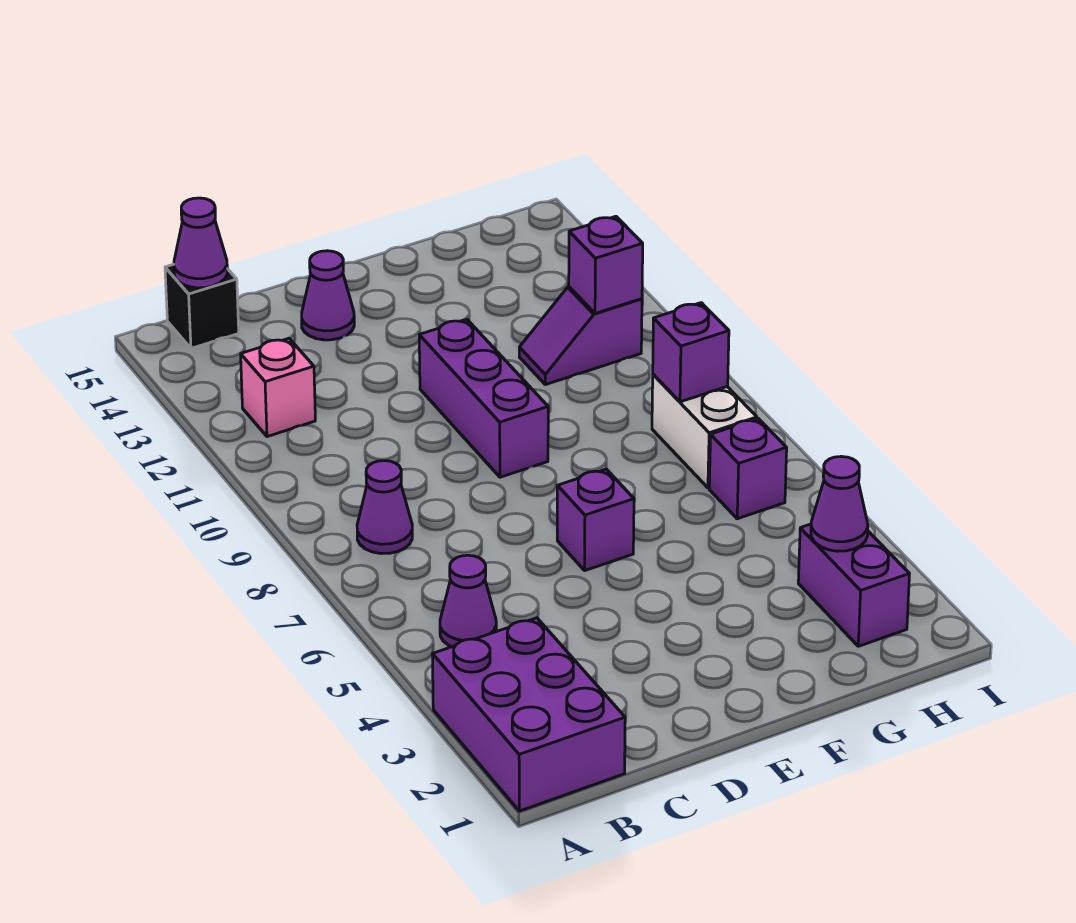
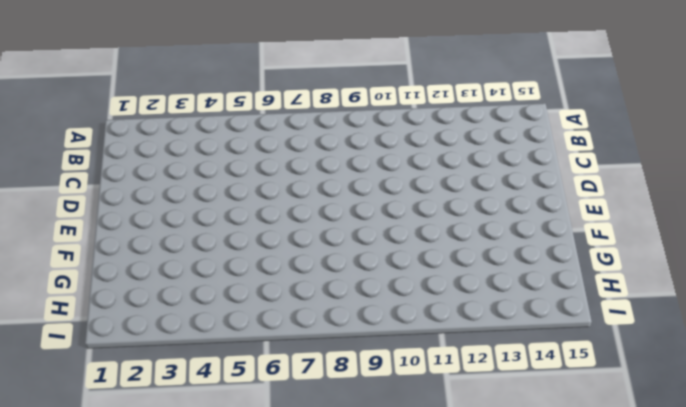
none -> purple brick A1:B3 level 1
none -> purple cone B5 level 1
none -> purple cone B8 level 1

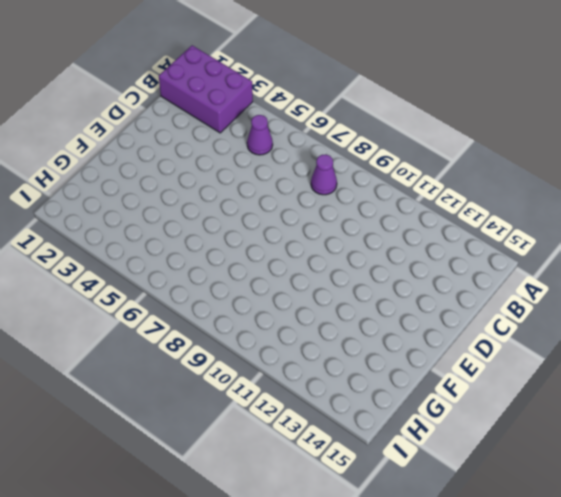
none -> pink brick B12 level 1
none -> black brick B15 level 1
none -> purple cone D14 level 1

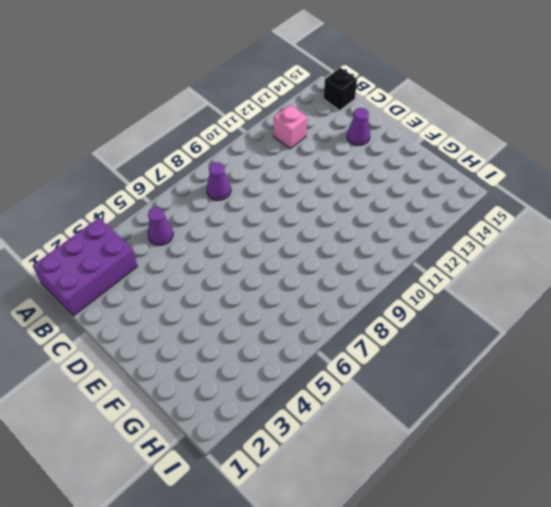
none -> purple brick E6 level 1
none -> purple brick E9:E11 level 1
none -> purple slope G11:H11 level 1 top H

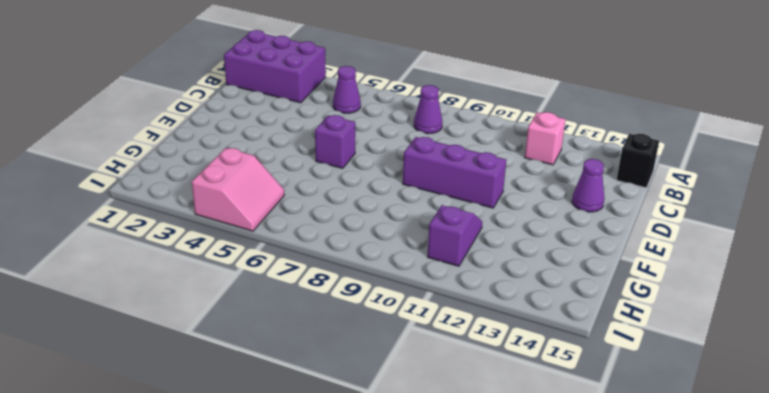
pink slope H4:I5 level 1 top 4 -> none
none -> purple brick H2:H3 level 1
none -> purple brick H6 level 1
none -> white brick H7:H8 level 1

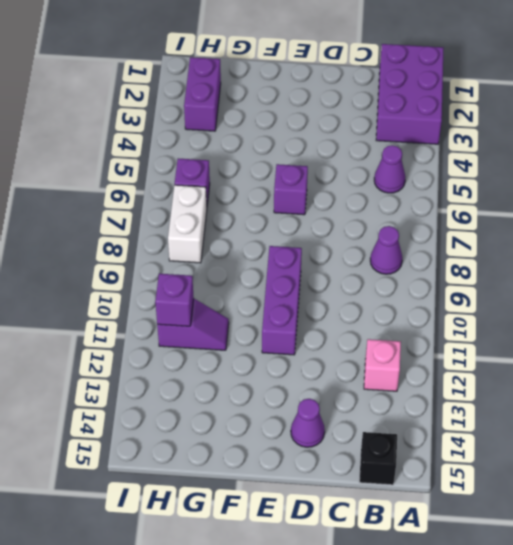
none -> purple cone B15 level 2
none -> purple cone H3 level 2
none -> purple brick H8 level 2

